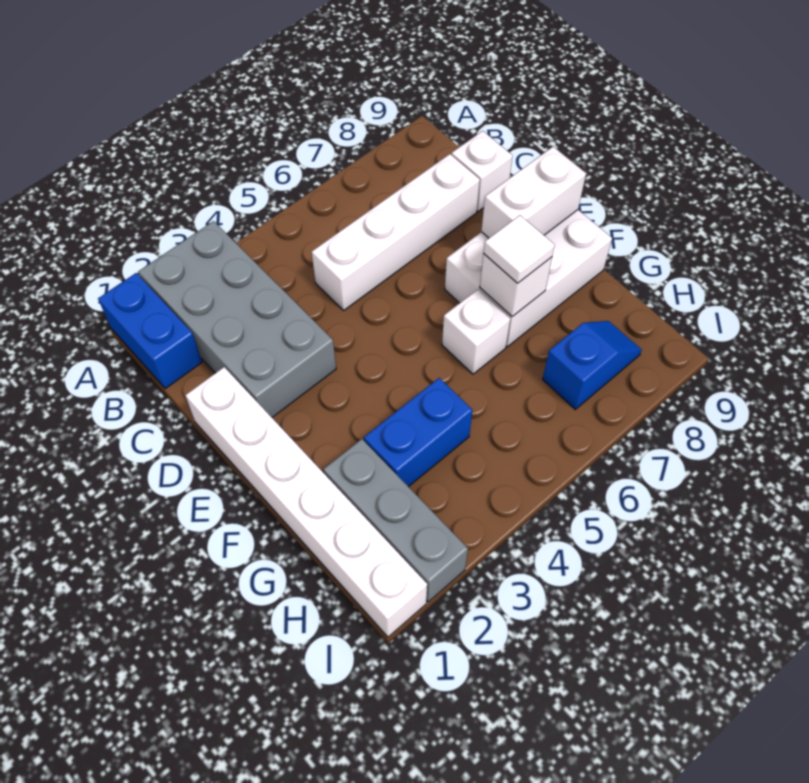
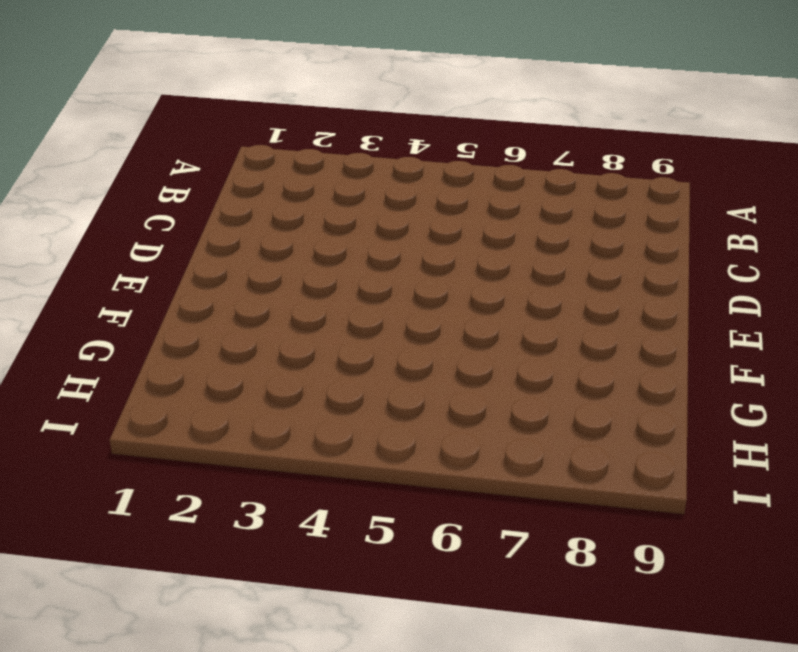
none -> blue brick A1:B1 level 1
none -> grey brick A2:D3 level 1
none -> white brick C5:C8 level 1

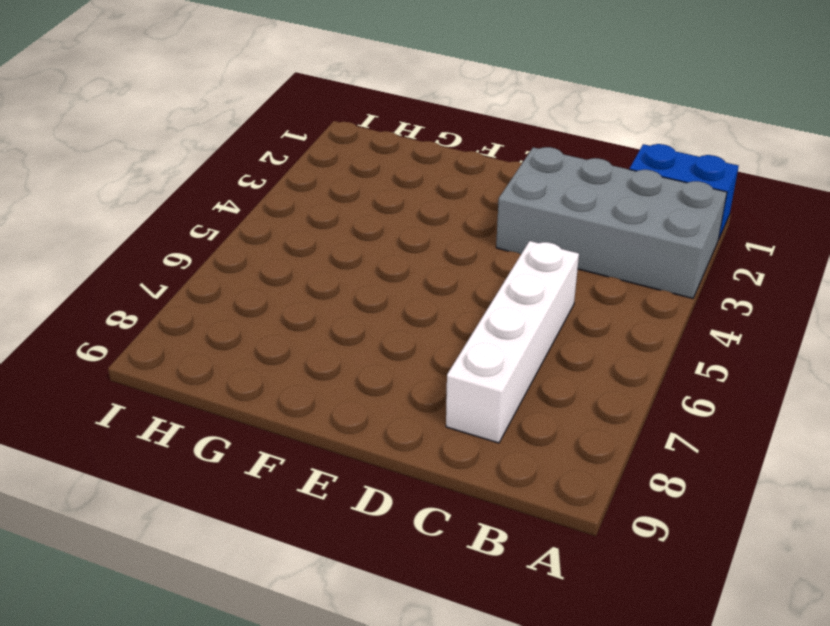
none -> white brick C9 level 1
none -> white brick D1:I1 level 1
none -> white brick E7:F9 level 1

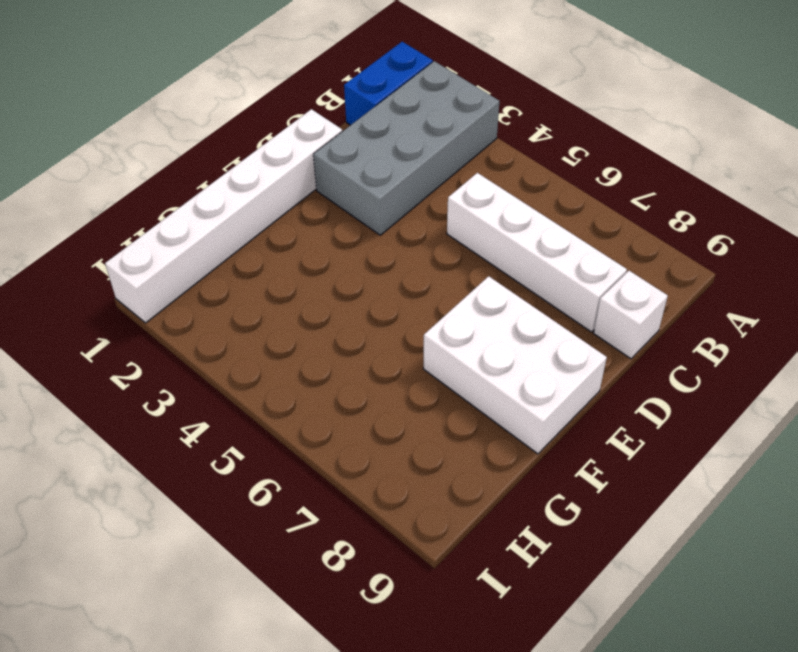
none -> white brick F6 level 1
none -> grey brick G2:I2 level 1
none -> blue brick G3:G4 level 1

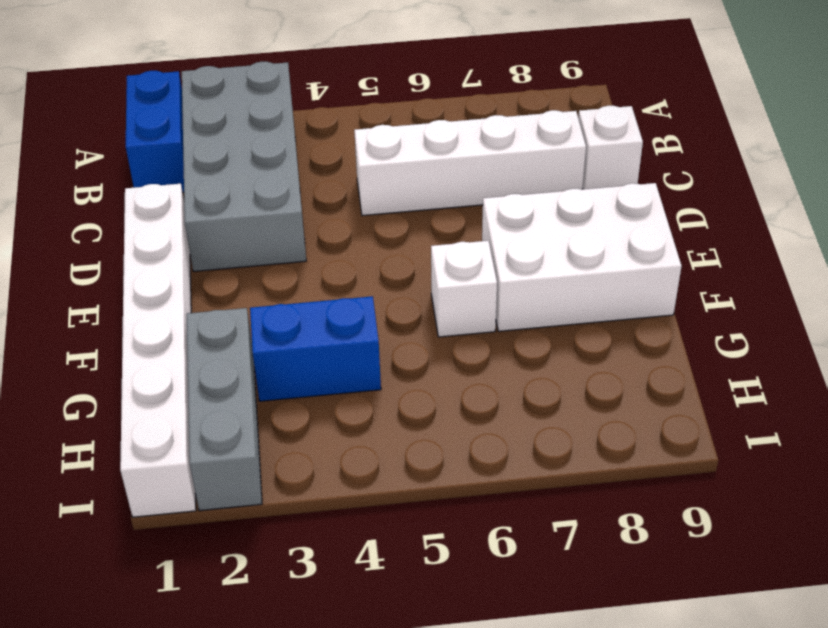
none -> blue slope H7:H8 level 1 top 7
none -> white brick E8:E9 level 2
none -> white brick F7 level 2

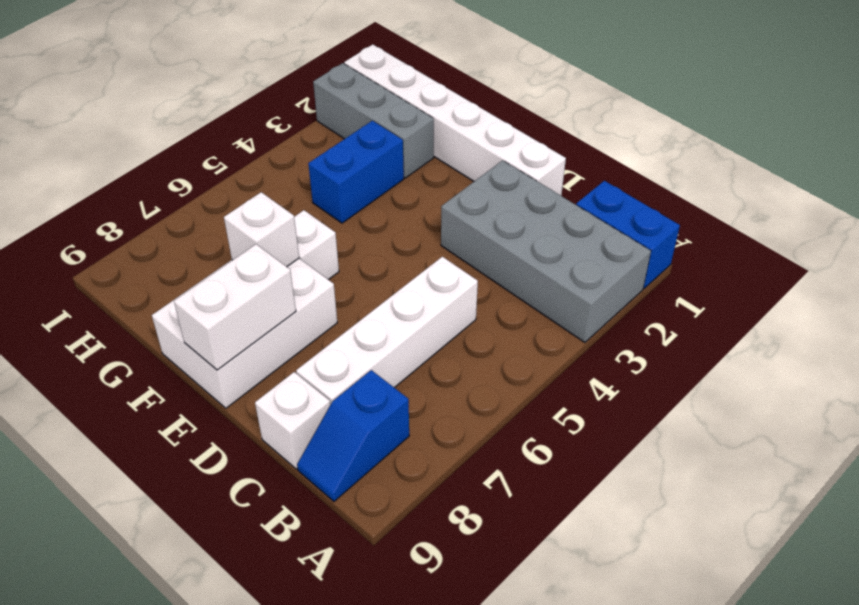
blue slope B8:B9 level 1 top 8 -> blue slope H7:H8 level 1 top 7
none -> white tile F7 level 3

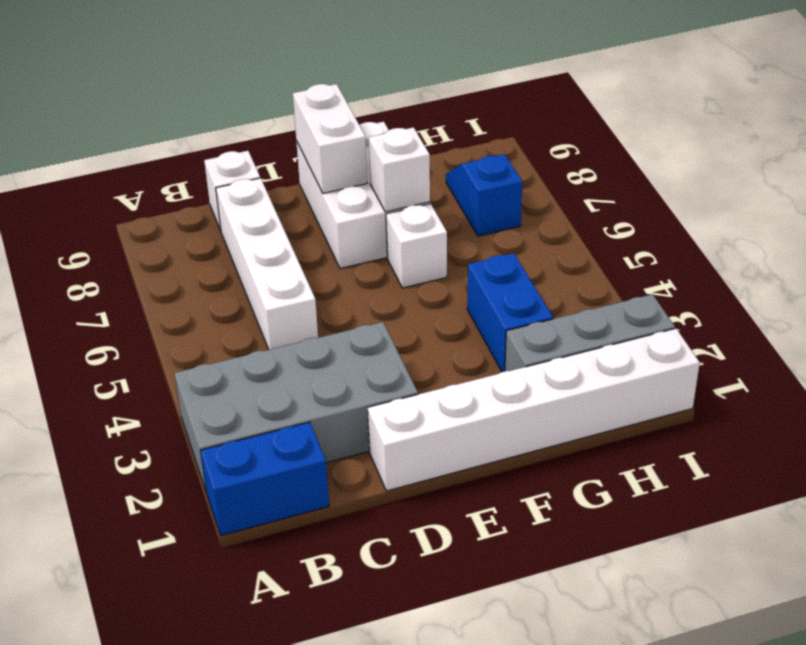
none -> white tile F7 level 3

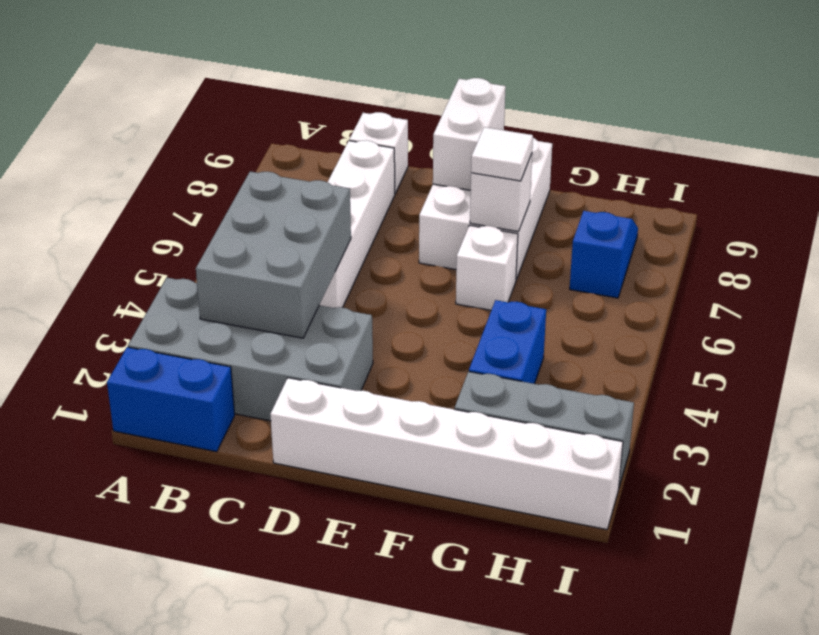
grey brick B3:C5 level 2 -> none

